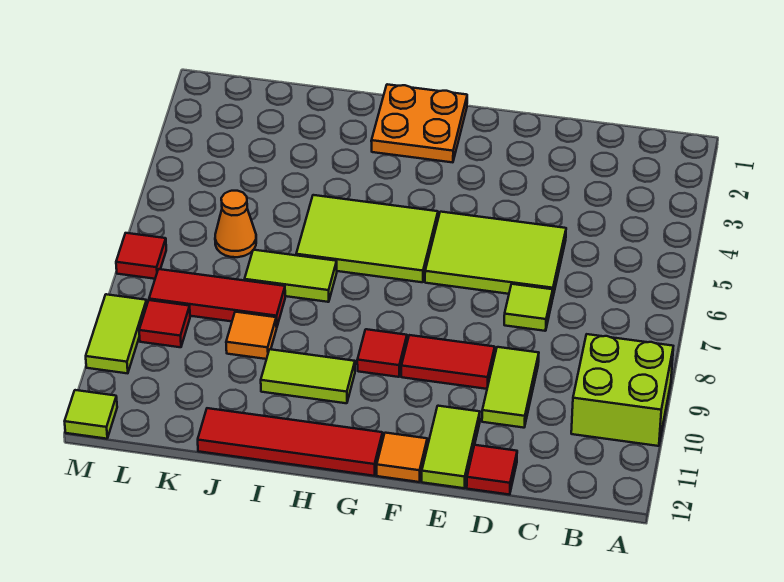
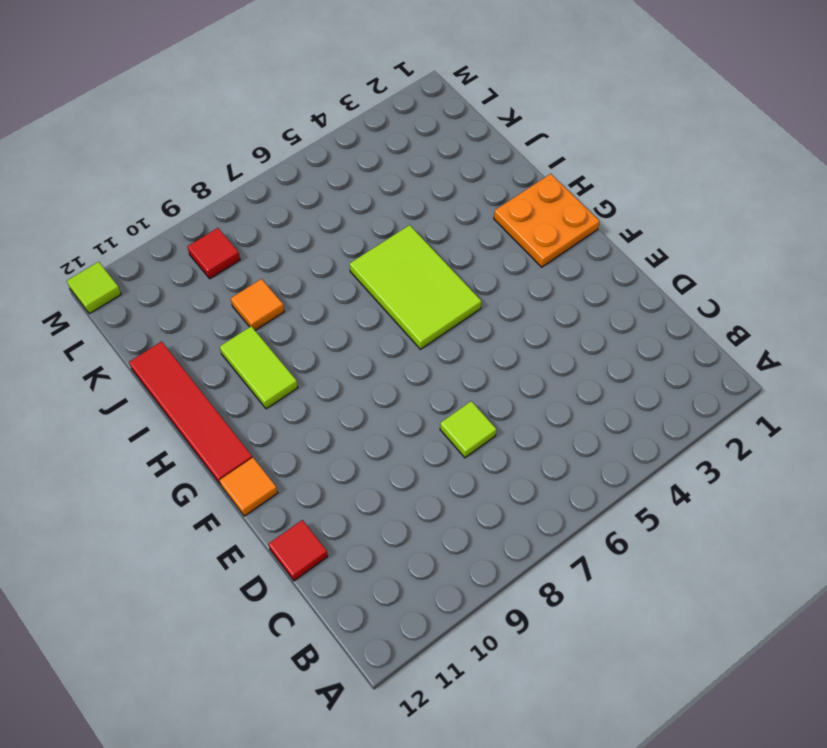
none -> lime brick A9:B10 level 1
none -> lime tile D5:F6 level 1
none -> lime tile D9:D10 level 1

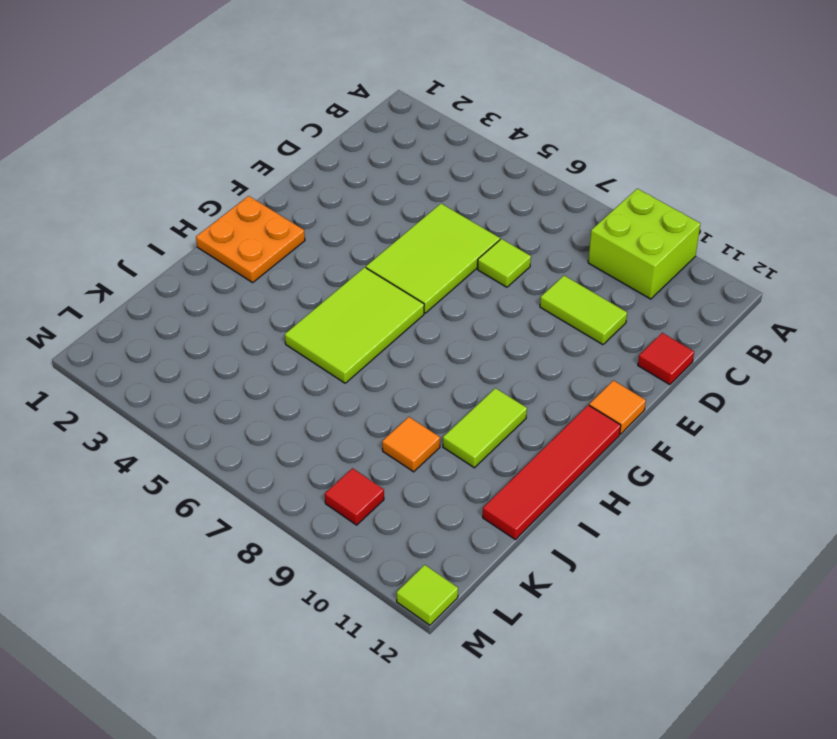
none -> red tile E9:F9 level 1
none -> lime tile E11:E12 level 1
none -> red tile G9 level 1

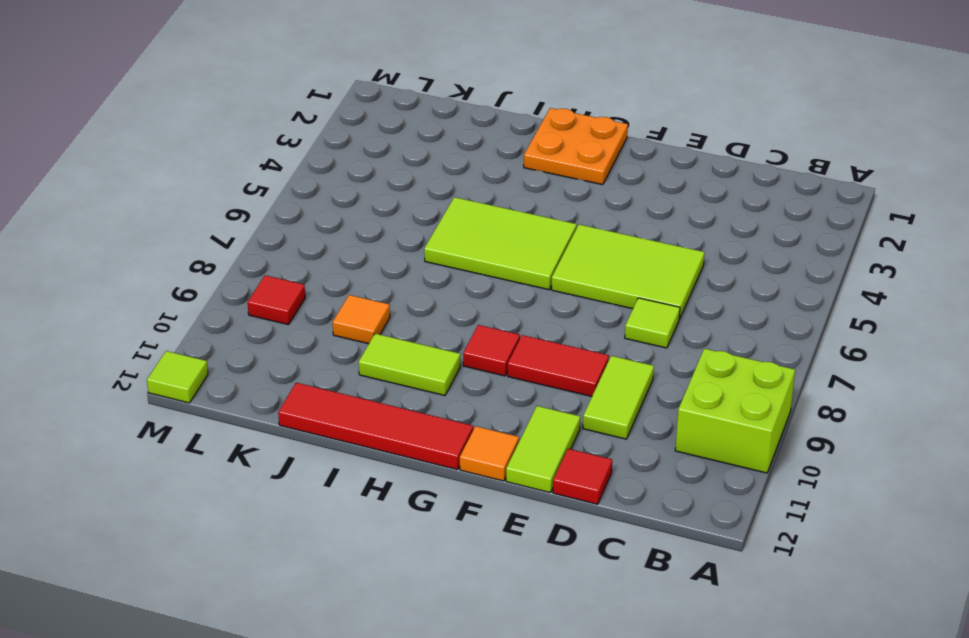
none -> lime tile I7:J7 level 1
none -> red tile J8:L8 level 1
none -> orange cone K6 level 1

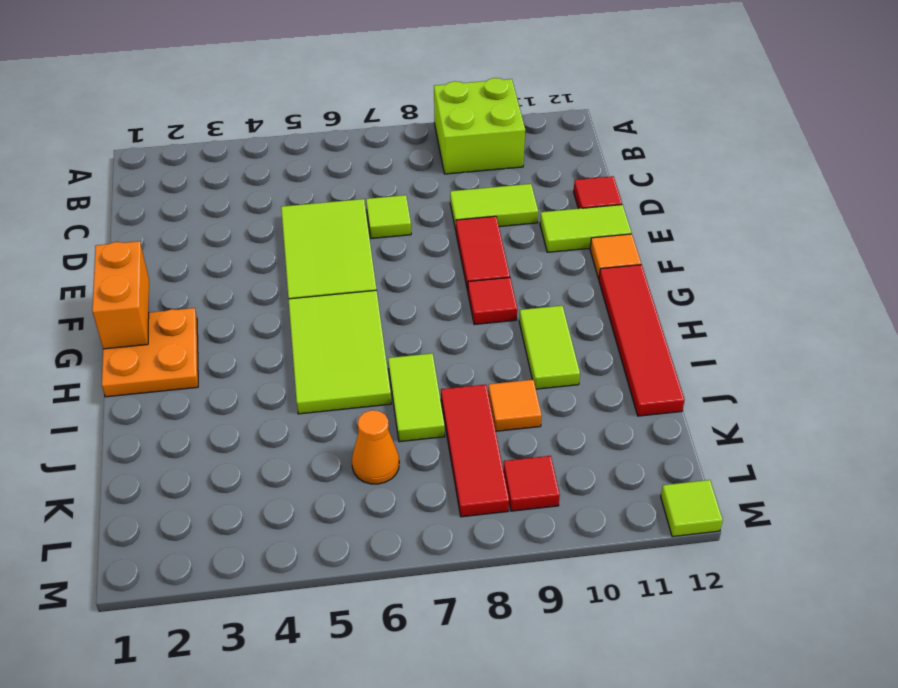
orange brick F1:G1 level 2 -> none
none -> red tile M7 level 1
none -> lime tile M9:M10 level 1

